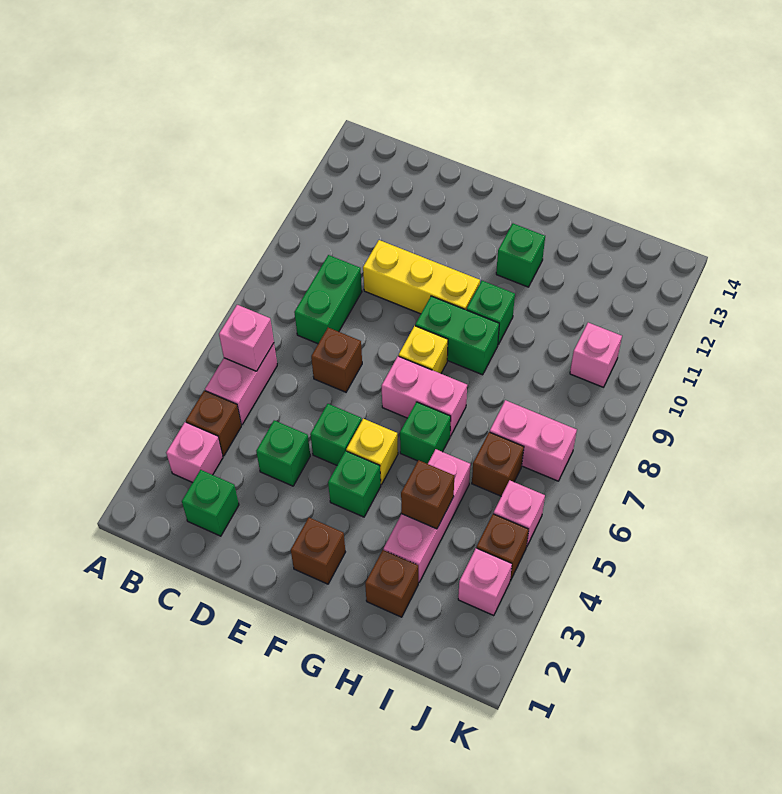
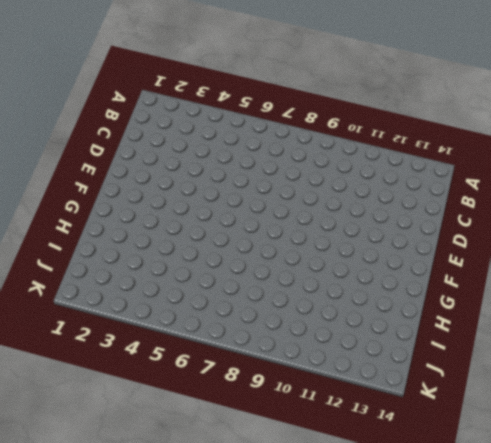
none -> pink brick B3 level 1
none -> brown brick B4 level 1
none -> pink brick B5:B6 level 1

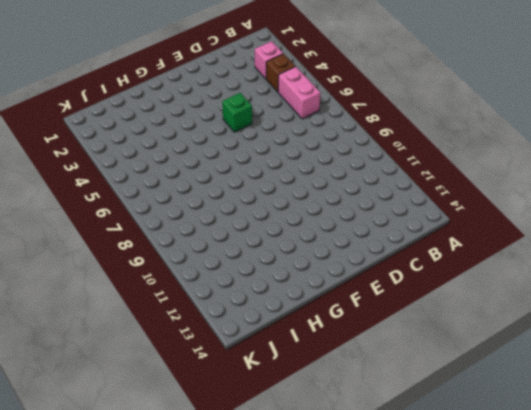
none -> green brick C2 level 1
none -> green brick C8:C9 level 1
none -> green brick D4 level 1

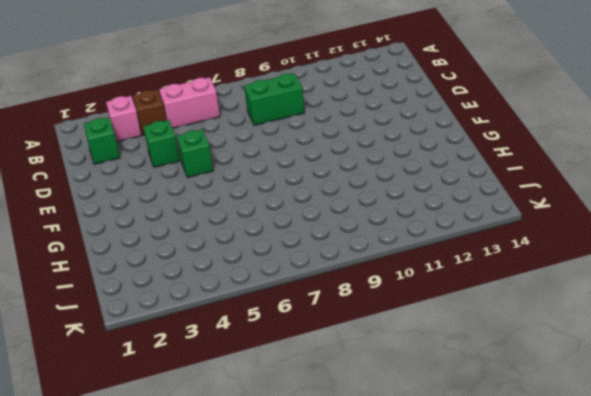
none -> brown brick D7 level 1
none -> yellow brick D10:F10 level 1
none -> brown brick F2 level 1

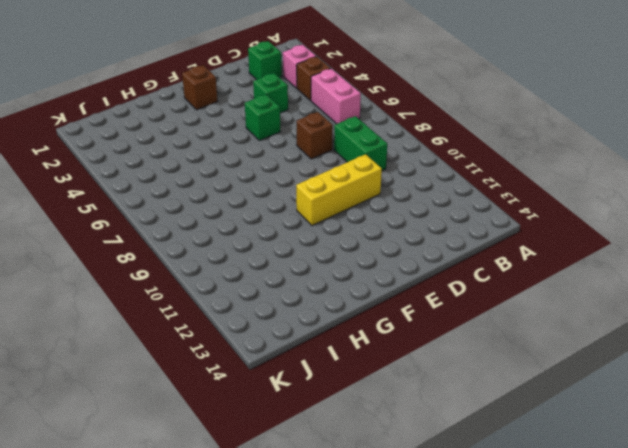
none -> green brick F4 level 1
none -> yellow brick F5 level 1
none -> pink brick F7:G7 level 1

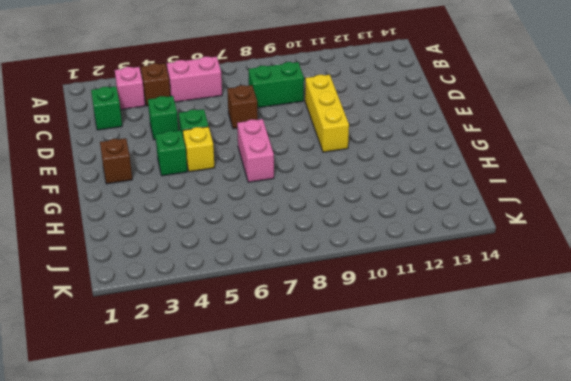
none -> yellow brick F8 level 1
none -> green brick F9:G9 level 1
none -> green brick G6 level 1

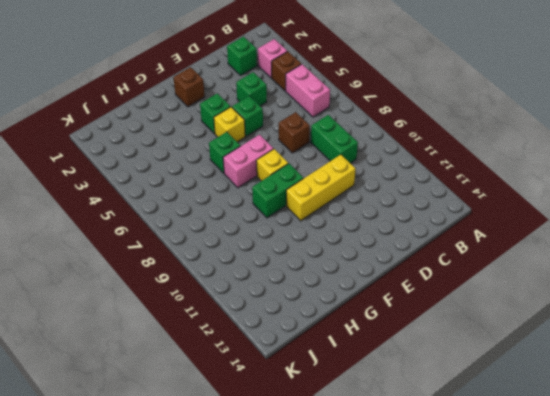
none -> green brick G10 level 1
none -> green brick G12 level 1
none -> brown brick H2 level 1

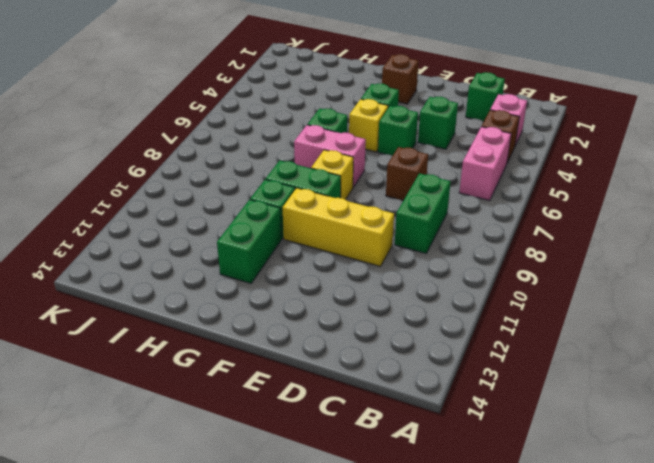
green brick G11:G12 level 1 -> green brick G12 level 1
none -> brown brick H2 level 1
none -> pink brick H3:H5 level 1
none -> brown brick I6 level 1

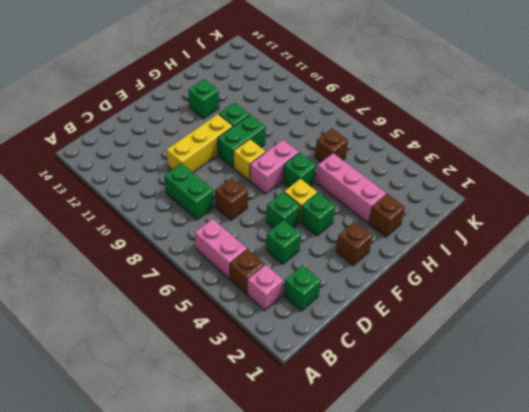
none -> pink brick I7:J7 level 1
none -> pink brick J3 level 1
none -> brown brick J4 level 1

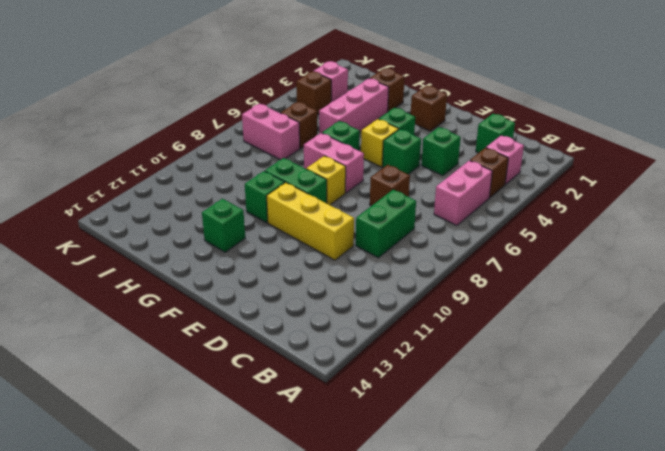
none -> pink brick J5 level 1
none -> pink brick J10 level 1
none -> pink brick B6 level 2

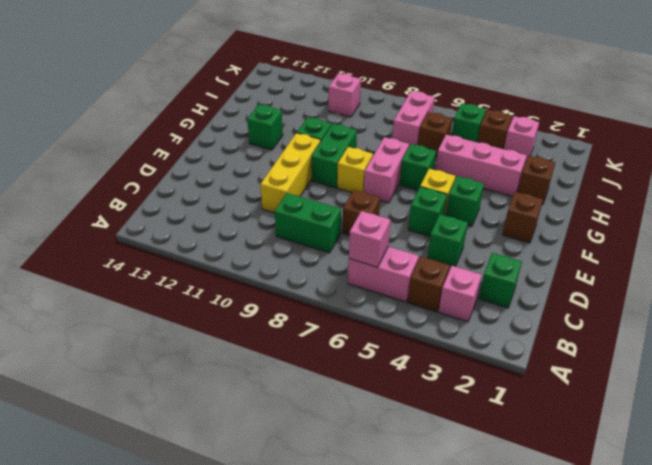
green brick J5 level 1 -> pink brick J5 level 1
none -> brown brick H4 level 2

